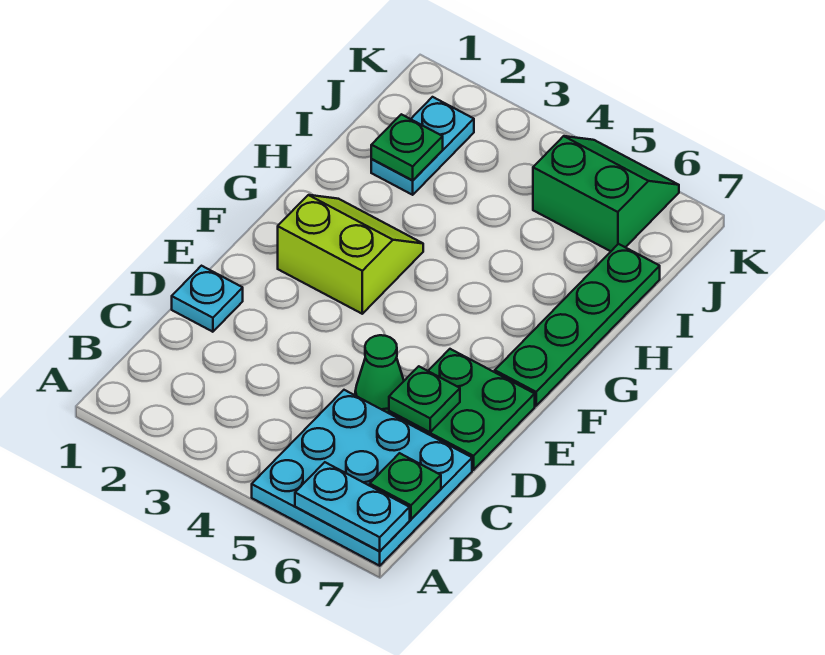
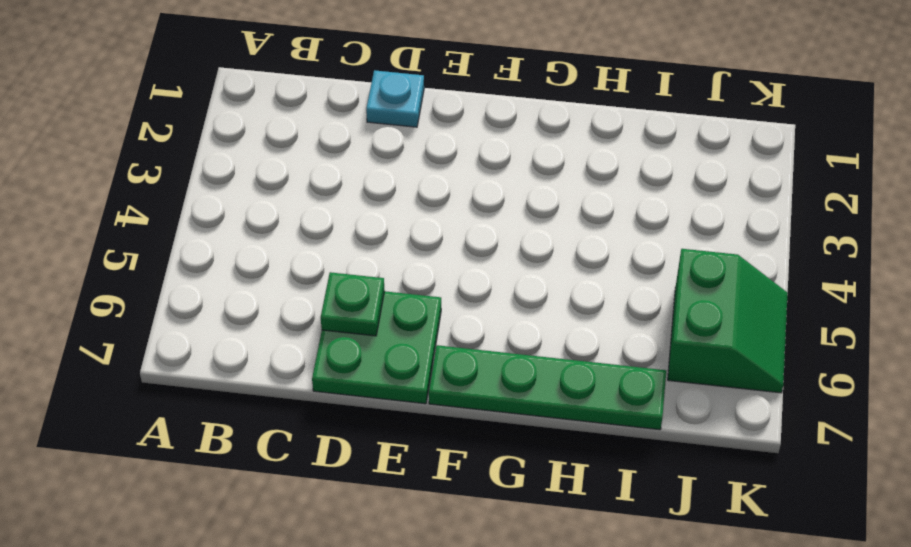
none -> cyan plate A5:C7 level 1
none -> green cone D5 level 1
none -> lime slope F2:G3 level 1 top F

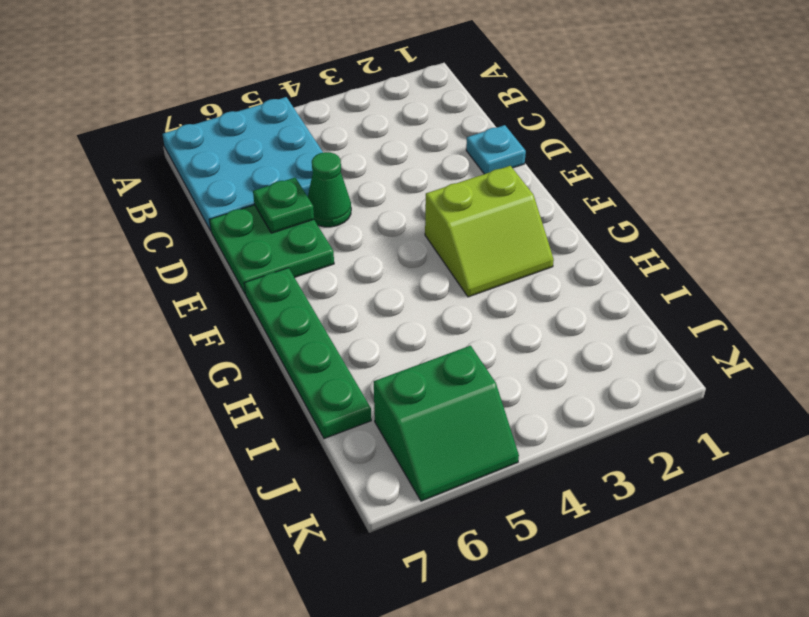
none -> cyan plate I2:J2 level 1
none -> cyan plate A6:A7 level 2
none -> green plate B7 level 2

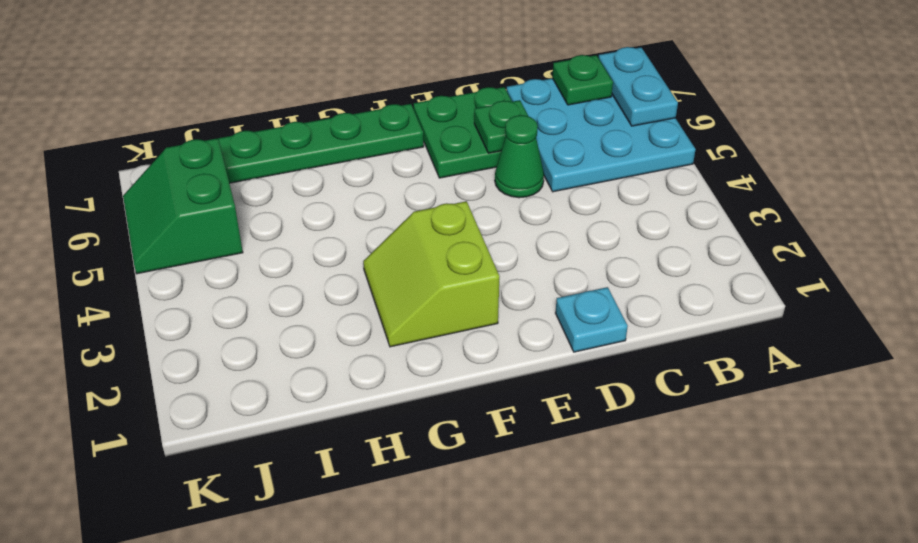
none -> cyan plate I2:J2 level 1
none -> green plate I2 level 2

